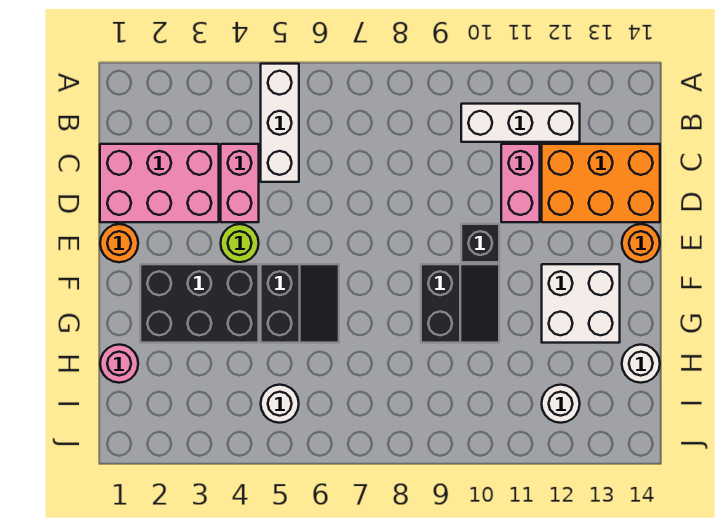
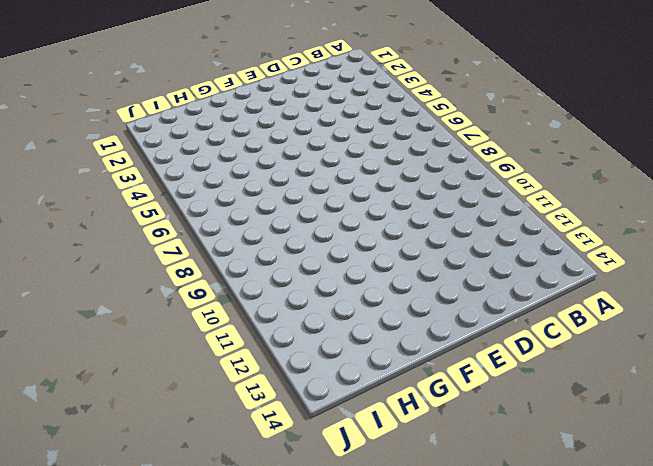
none -> white brick A5:C5 level 1
none -> white brick B10:B12 level 1
none -> pink brick C1:D3 level 1

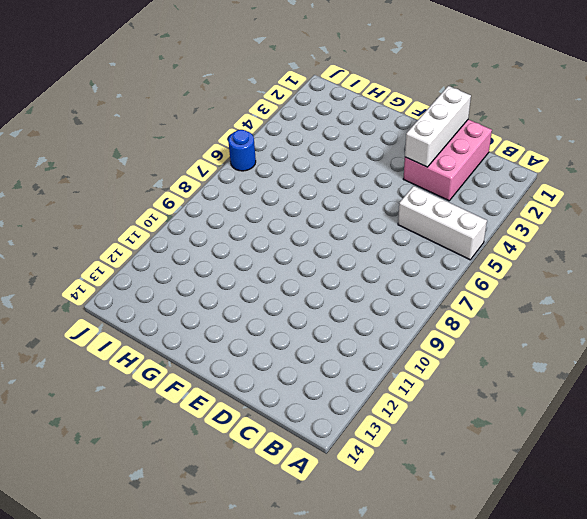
white brick D1:D3 level 2 -> white brick B10:B12 level 1
blue round brick J6 level 1 -> none
none -> pink brick C4:D4 level 1
none -> pink brick C11:D11 level 1
none -> orange brick C12:D14 level 1

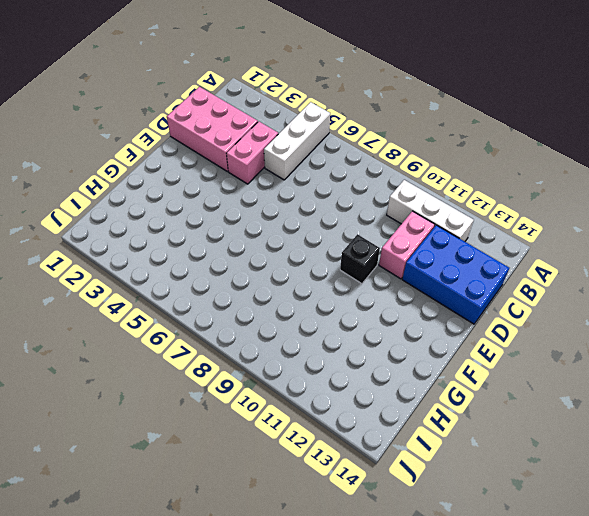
blue brick C12:D14 level 1 -> orange brick C12:D14 level 1
none -> orange round brick E1 level 1
none -> lime round brick E4 level 1
none -> orange round brick E14 level 1

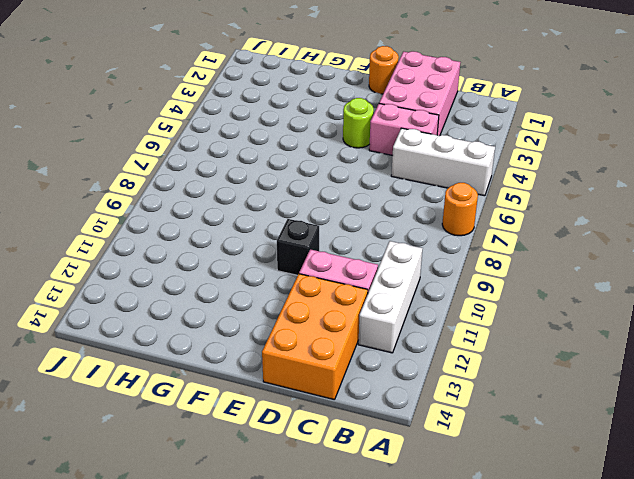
orange round brick A7 level 1 -> orange round brick E14 level 1
none -> black brick F2:G4 level 1
none -> black slope F5:G6 level 1 top 5
none -> black slope F9:G10 level 1 top 9

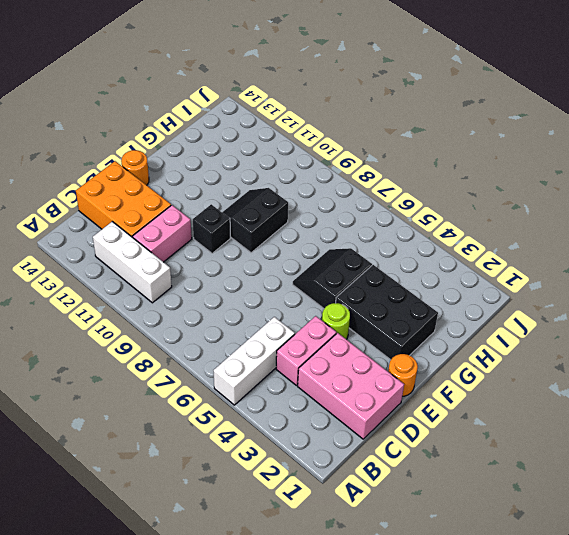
none -> white brick F12:G13 level 1
none -> pink round brick H1 level 1
none -> white round brick H14 level 1

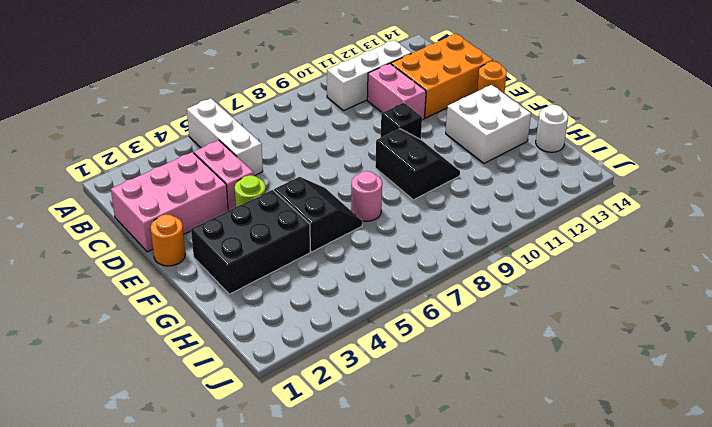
pink round brick G7 level 1 -> pink round brick H1 level 1
none -> white round brick I5 level 1
none -> white round brick I12 level 1

